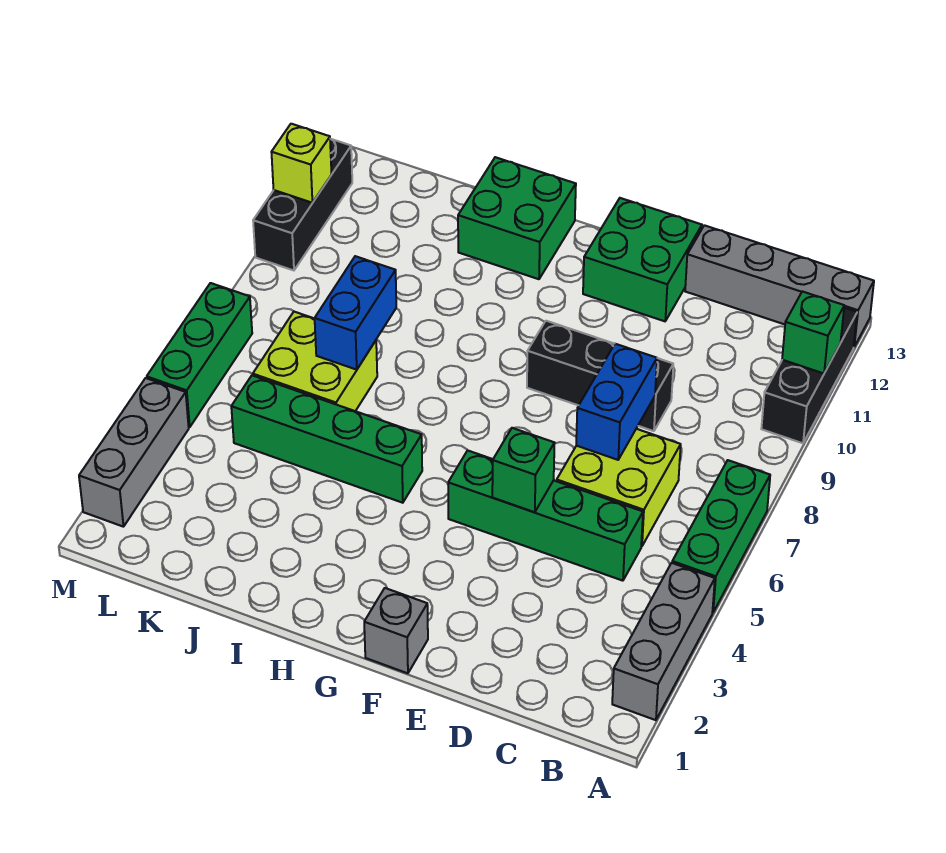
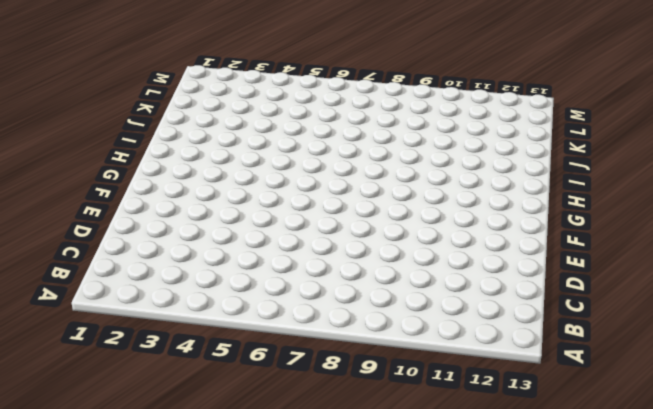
none -> grey brick A2:A4 level 1
none -> green brick A5:A7 level 1
none -> black brick A10:A12 level 1

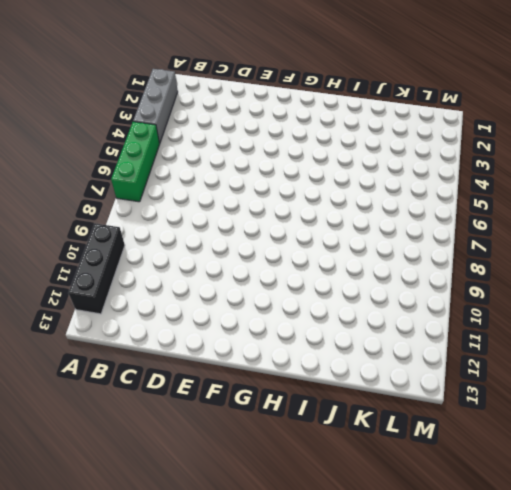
none -> grey brick A13:D13 level 1
none -> green brick C5:F5 level 1
none -> lime brick C6:D7 level 1

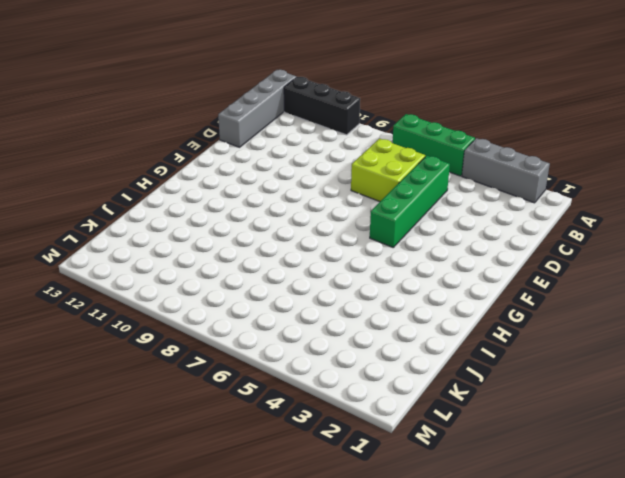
none -> black brick D9:F9 level 1
none -> green brick E12:F13 level 1
none -> grey brick F1 level 1

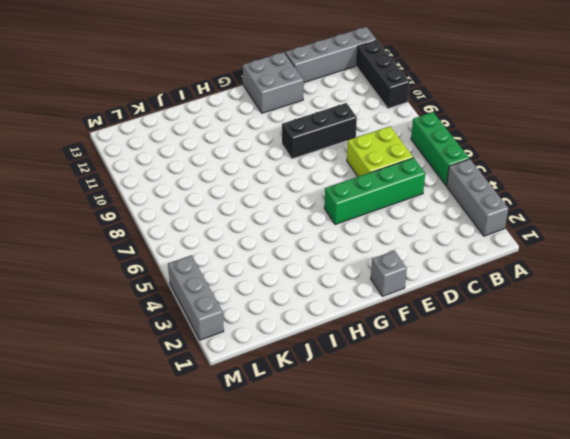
grey brick E12:F13 level 1 -> green brick E12:F13 level 1
none -> green brick H5:K5 level 1
none -> green brick H12:I13 level 1
none -> lime brick J6:K7 level 1

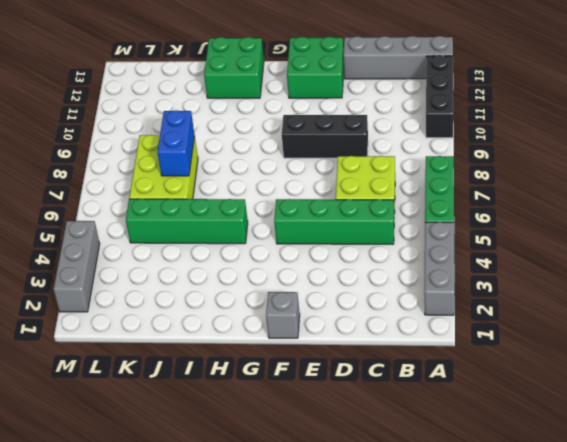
lime brick J6:K8 level 1 -> lime brick J6:K7 level 1
none -> green brick M5:M7 level 1
none -> black brick M10:M12 level 1
none -> green brick A11 level 2

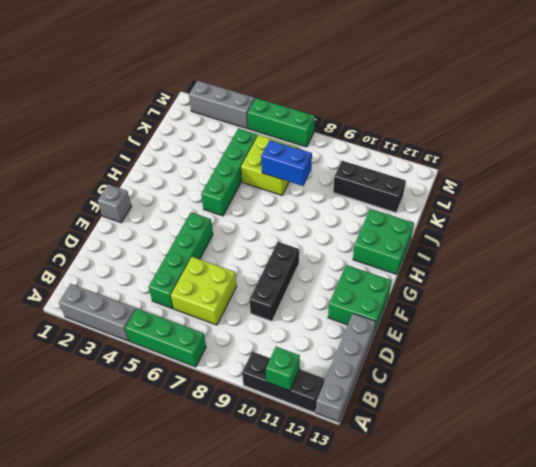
black brick K10:K12 level 1 -> black brick M10:M12 level 1
none -> blue brick D7:D8 level 2
none -> green brick E5 level 2
none -> lime brick M11 level 2

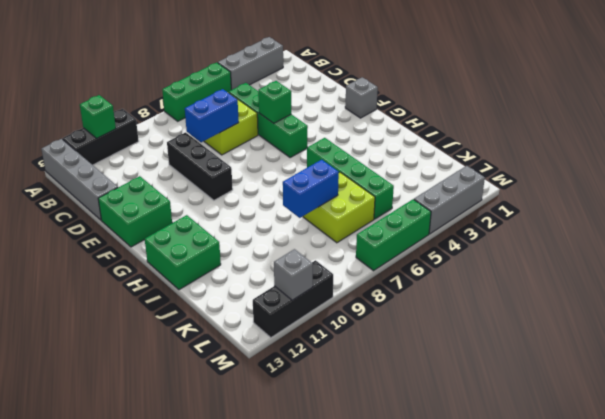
grey brick M11 level 2 -> lime brick M11 level 2

